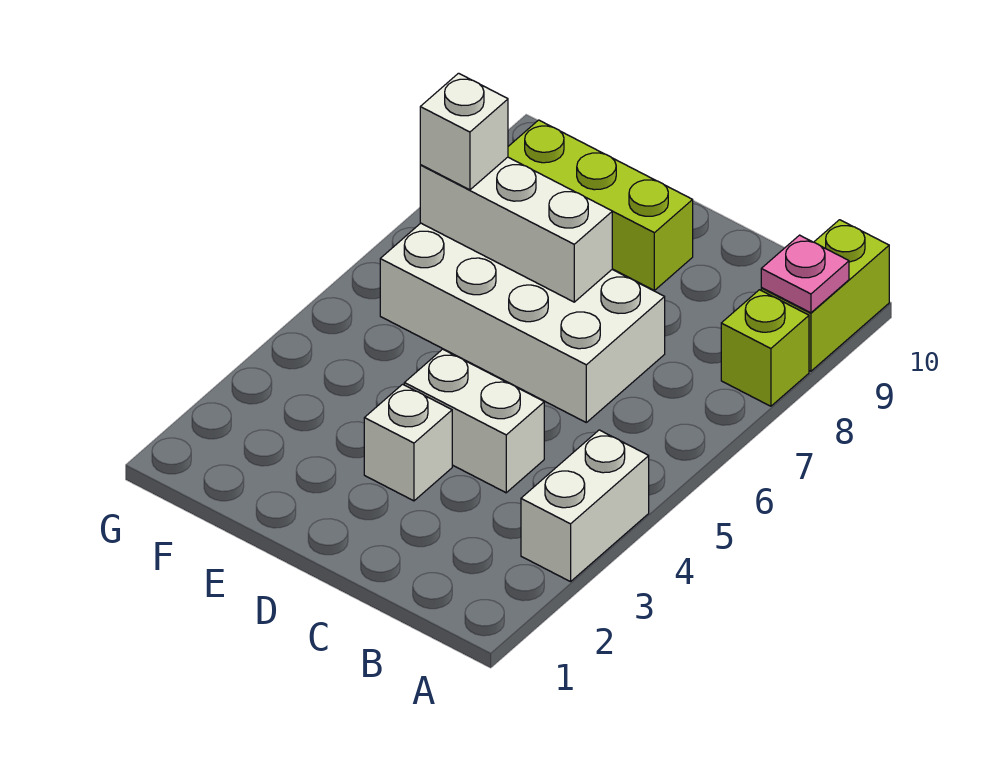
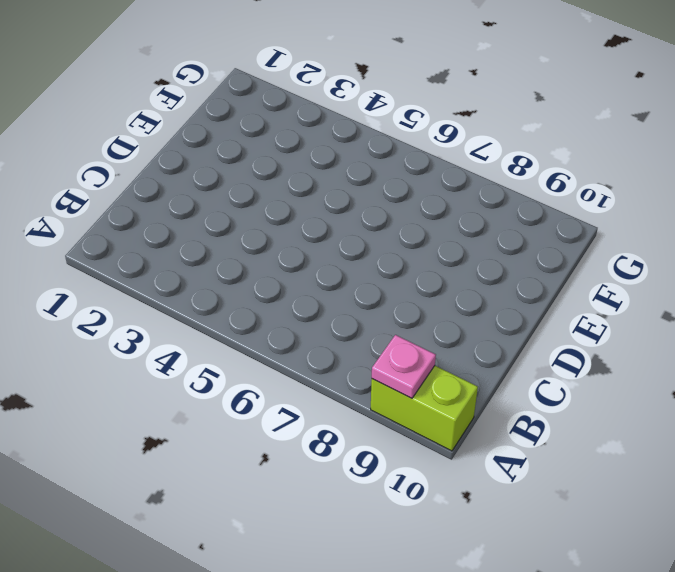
none -> white brick A3:A4 level 1
none -> lime brick A8 level 1

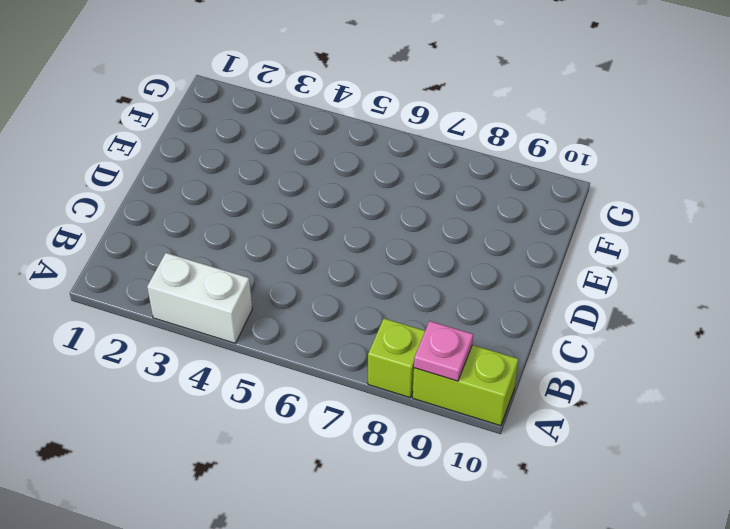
none -> white brick C4:D4 level 1
none -> white brick C6:F7 level 1

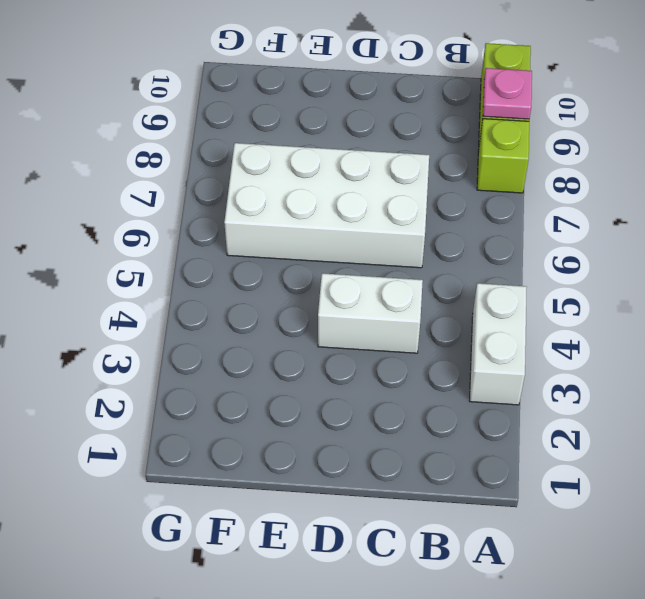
none -> white brick D3 level 1
none -> lime brick D9:F9 level 1

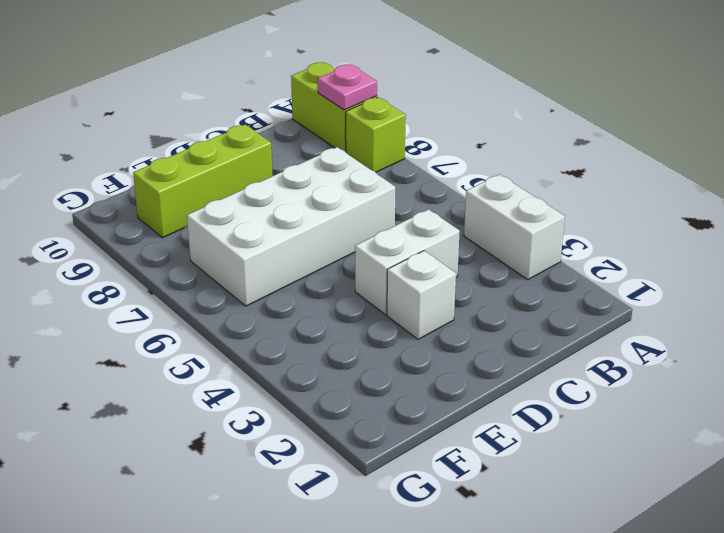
none -> white brick D7:F7 level 2
none -> white brick F7 level 3

